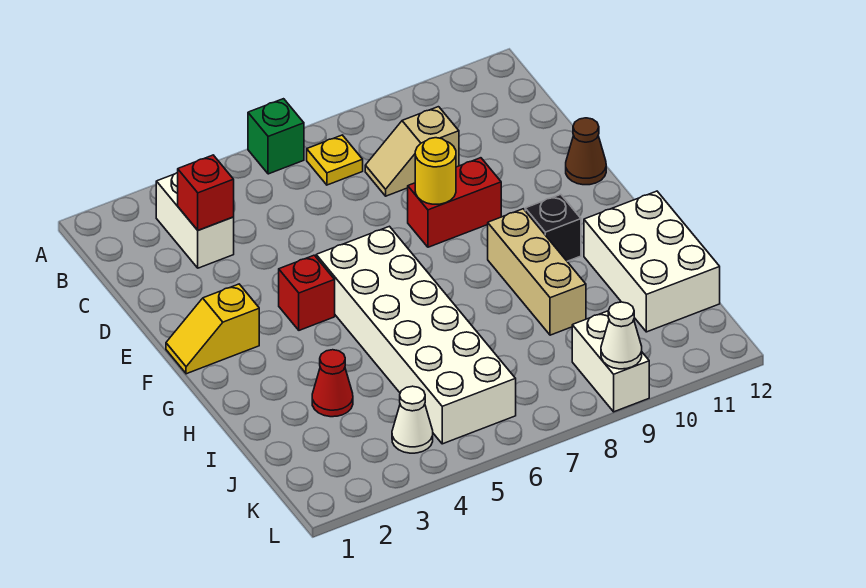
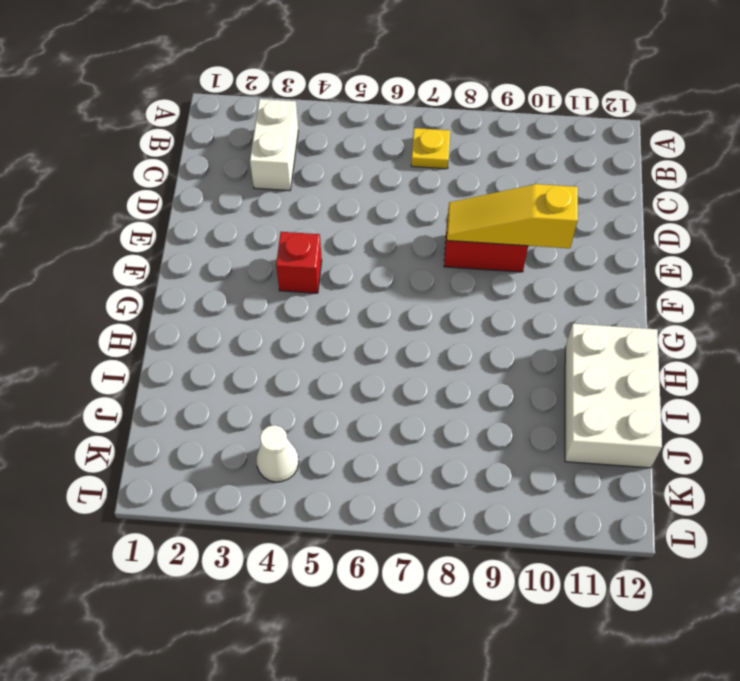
yellow slope E8:E10 level 2 top 10 -> yellow round brick E8 level 2
none -> green brick A6 level 1
none -> tan slope C8:C9 level 1 top 9
none -> brown cone E12 level 1

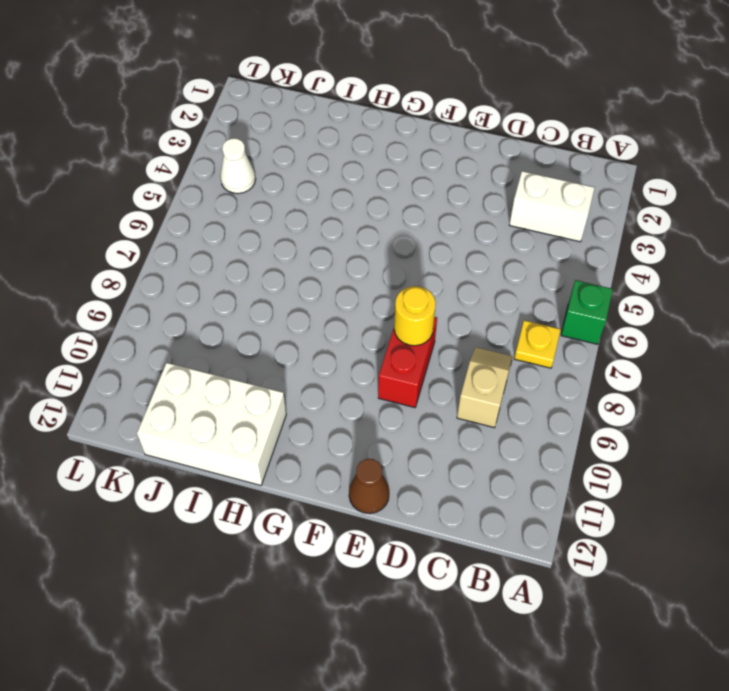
none -> yellow slope F1:F2 level 1 top 2
none -> red brick F4 level 1
none -> white brick F5:K6 level 1

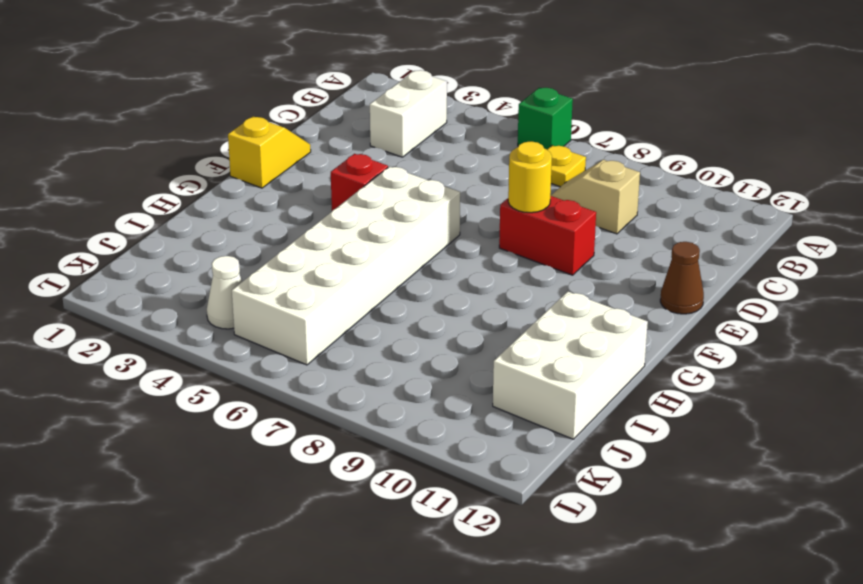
yellow slope E1:F1 level 1 top F -> yellow slope F1:F2 level 1 top 2
none -> tan brick G9:I9 level 1
none -> black brick G10 level 1
none -> red cone I3 level 1

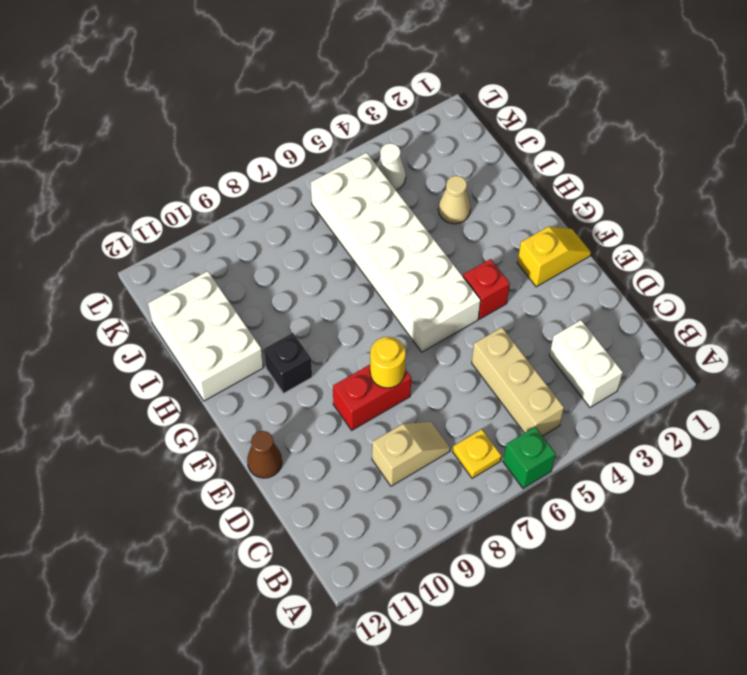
tan brick B5:D5 level 1 -> tan brick G9:I9 level 1
tan cone I3 level 1 -> red cone I3 level 1
none -> white brick K9:L9 level 1
none -> red brick C3 level 2
none -> white cone L9 level 2

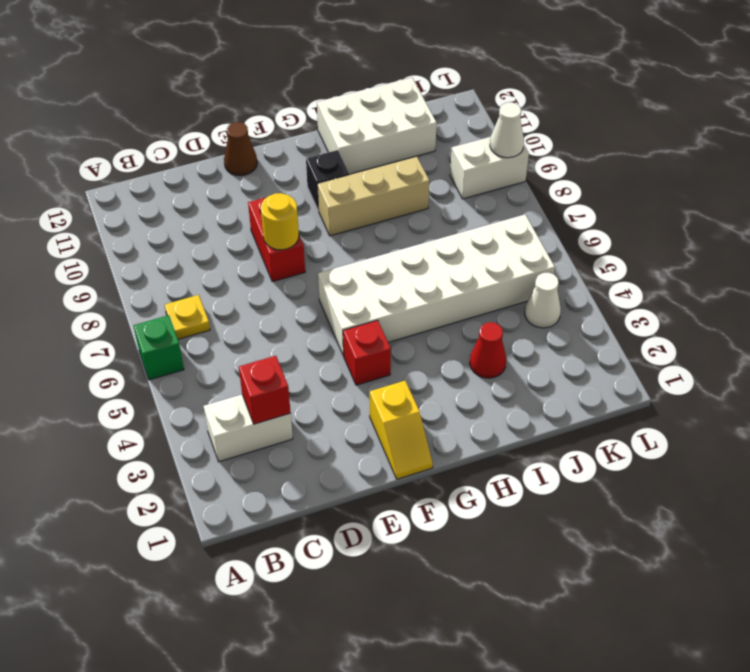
none -> tan slope C8:C9 level 1 top 9

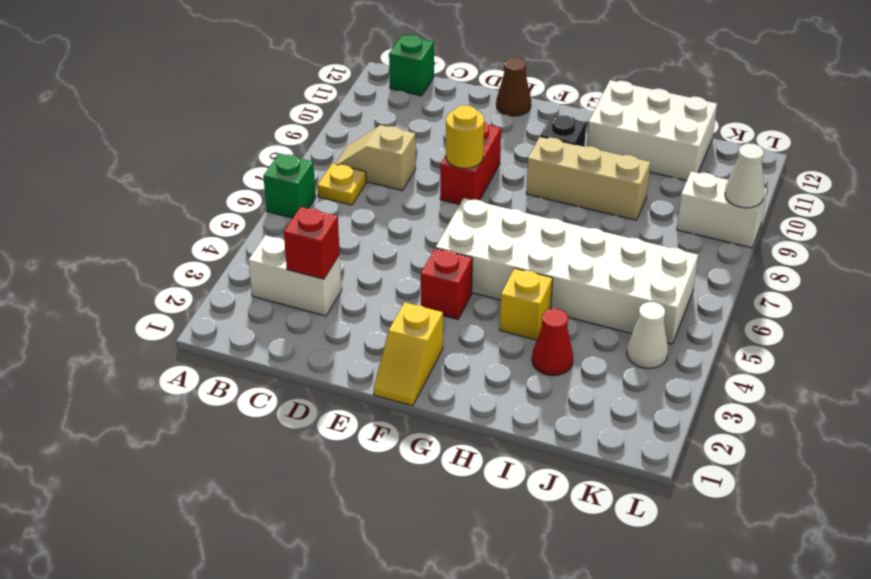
tan slope B8:C8 level 1 top C -> tan slope C8:C9 level 1 top 9
green brick B12 level 1 -> none
yellow brick H4 level 1 -> none

